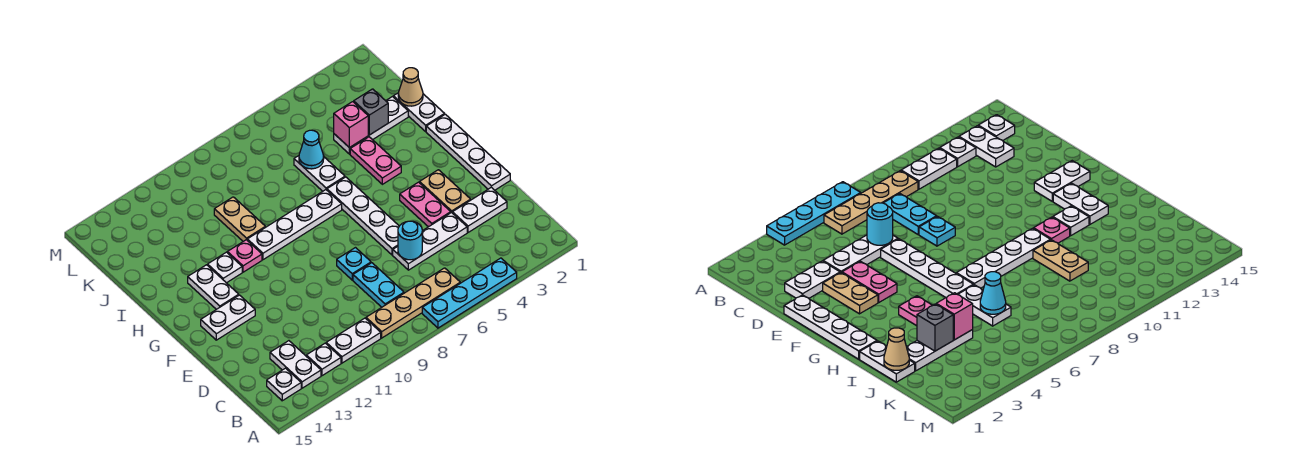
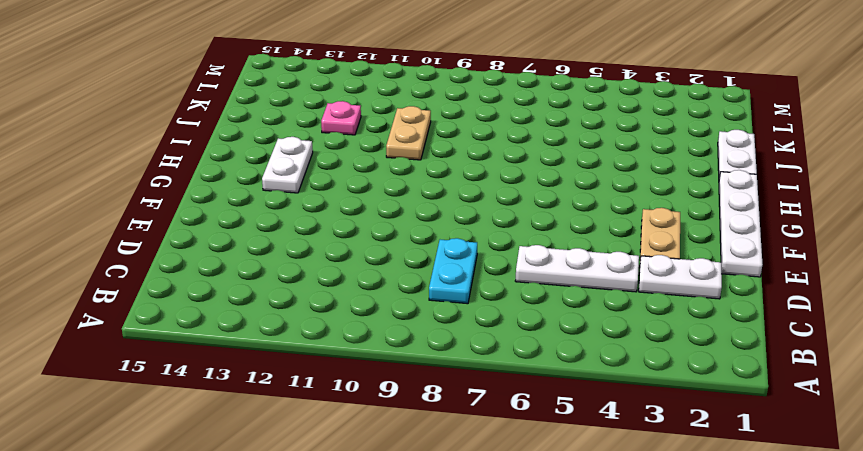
pink plate J12 level 1 -> pink plate H11 level 1
none -> cyan plate A4:A7 level 1
none -> tan plate B6:B9 level 1
none -> white plate B10:B11 level 1

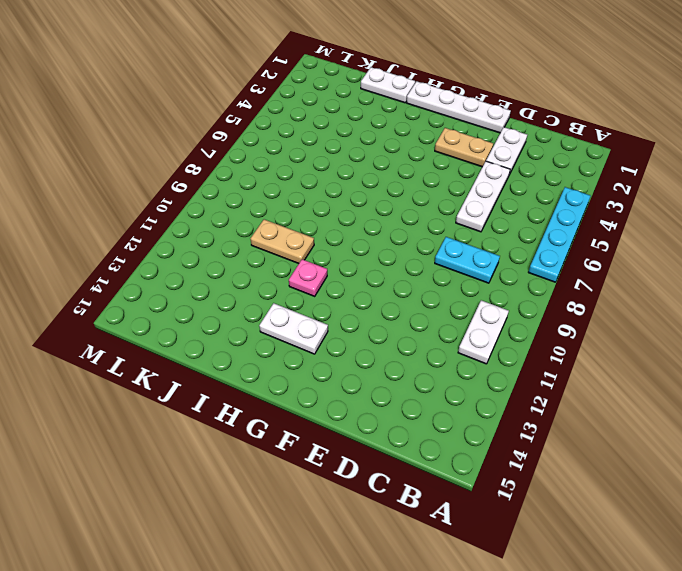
none -> tan plate B6:B9 level 1
none -> white plate B12 level 1
none -> white plate B13:C13 level 1

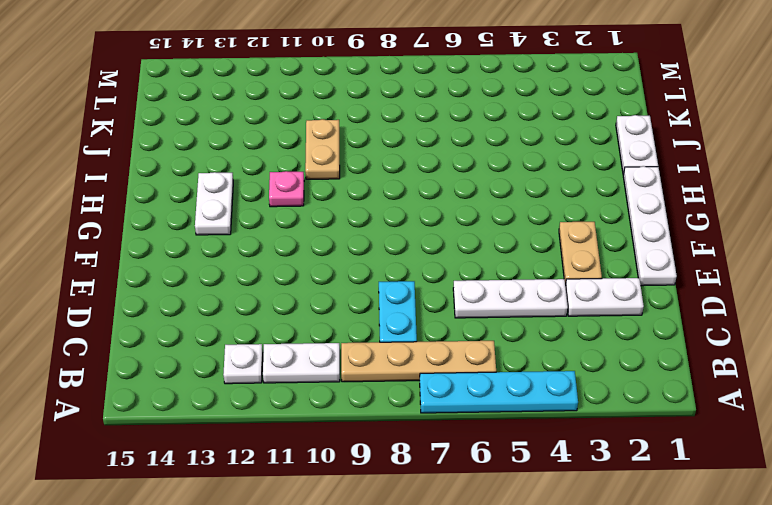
none -> white plate B13:C13 level 1
none -> white plate B14 level 1
none -> pink plate E4:F4 level 1

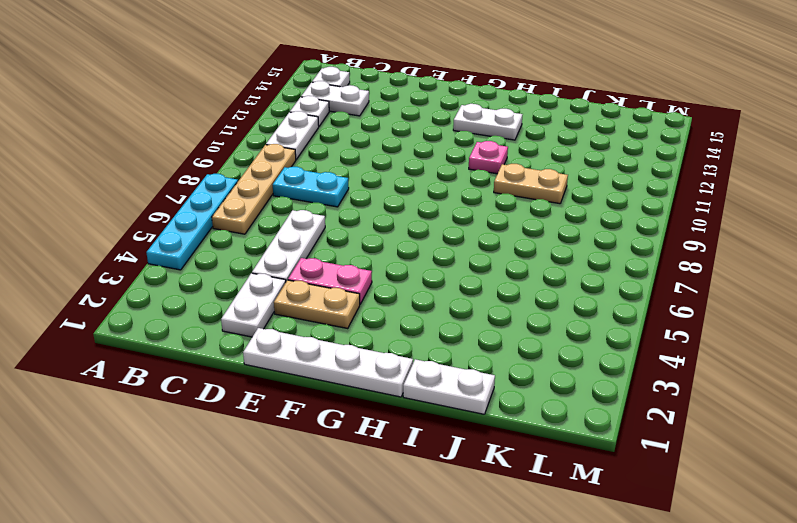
none -> white plate E6:H6 level 1
none -> cyan plate E8 level 1
none -> white plate F13:F14 level 1

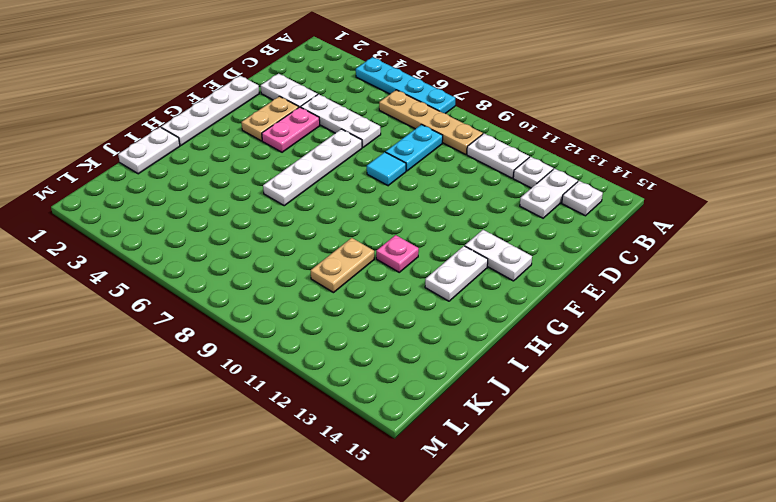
cyan tile E8 level 1 -> cyan plate E8 level 1
none -> pink plate H4:I4 level 1
none -> white plate H7:H10 level 1
none -> white plate H12 level 1

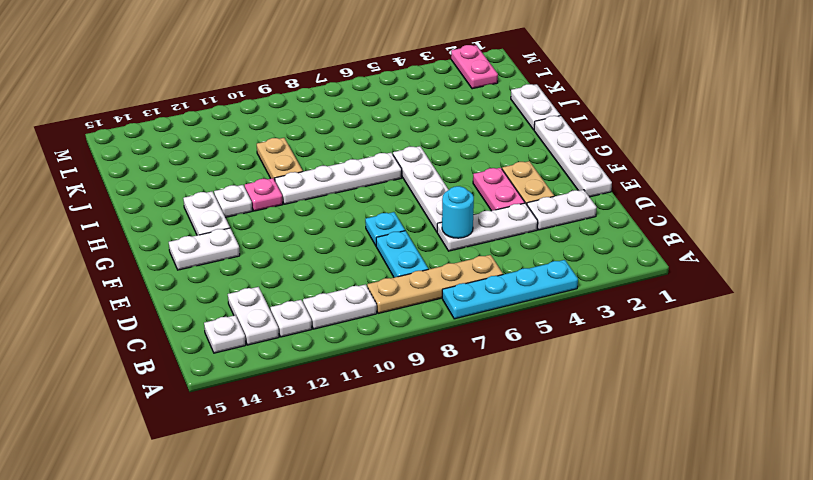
pink plate L2:M2 level 1 -> pink plate H4:I4 level 1
none -> white plate I6:J6 level 1
none -> white plate J2:J4 level 1
none -> tan cone J1 level 2

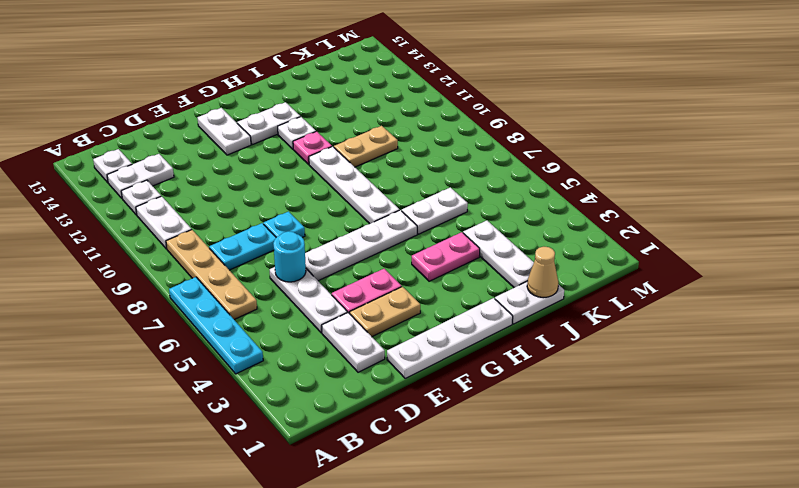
none -> grey brick J3 level 2
none -> pink brick J4 level 2
none -> cyan cone J6 level 2

